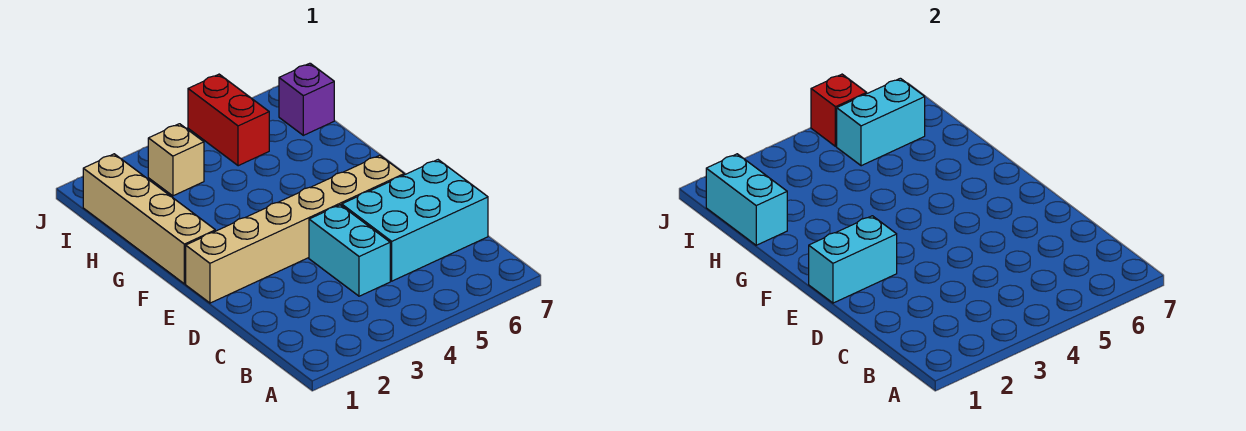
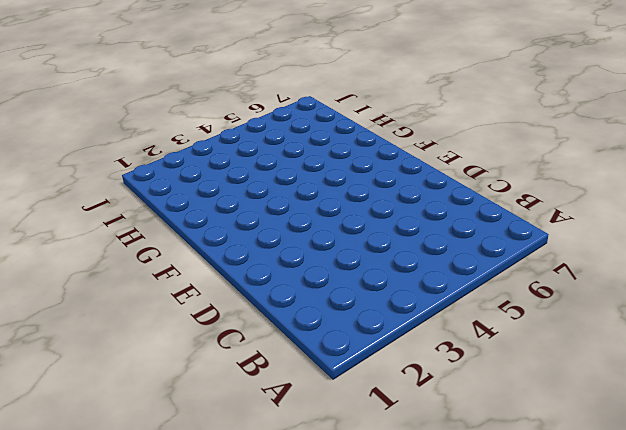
none -> cyan brick C4:D4 level 1
none -> cyan brick C5:D7 level 1

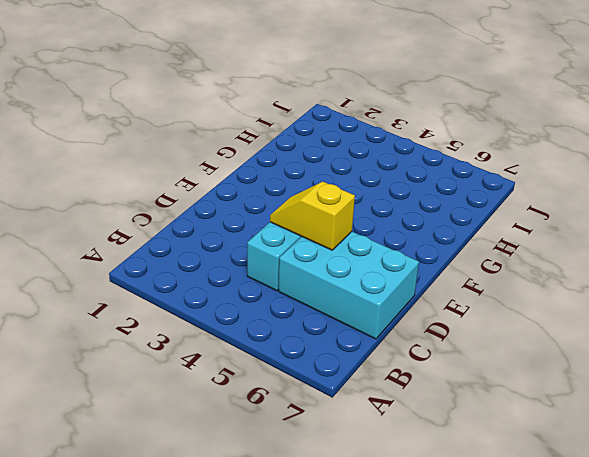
yellow slope D4:D5 level 2 top 5 -> none
none -> tan brick E1:E6 level 1
none -> tan brick F1:I1 level 1

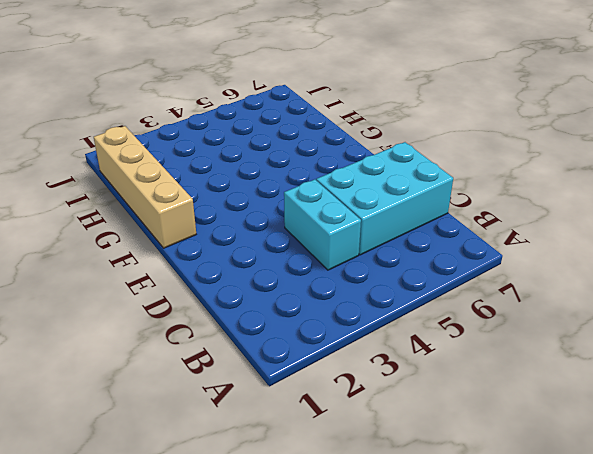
none -> tan brick E1:E6 level 1
none -> tan brick I3 level 1

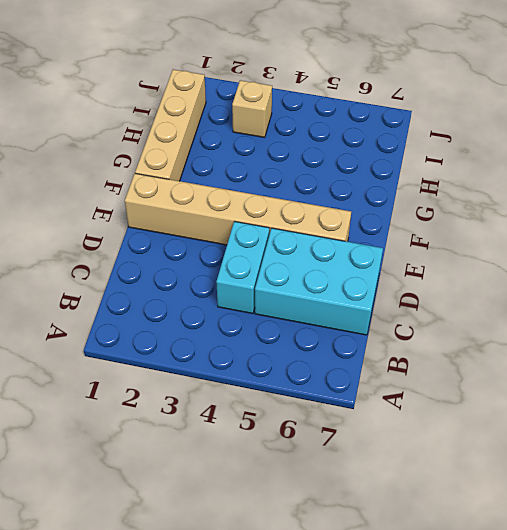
none -> red brick I5:J5 level 1
none -> purple brick I7 level 1

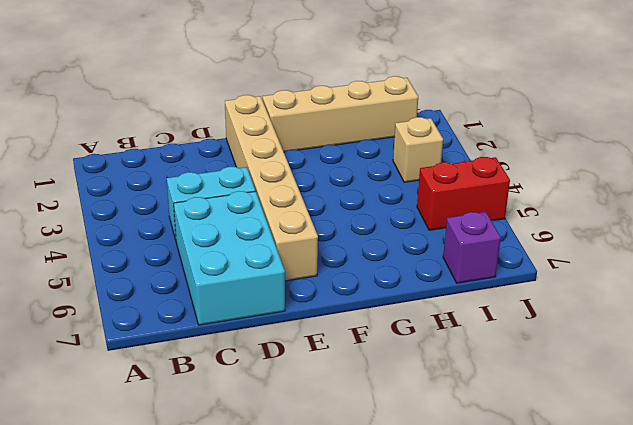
none -> cyan brick E1:E2 level 2
none -> cyan brick H1:I1 level 2

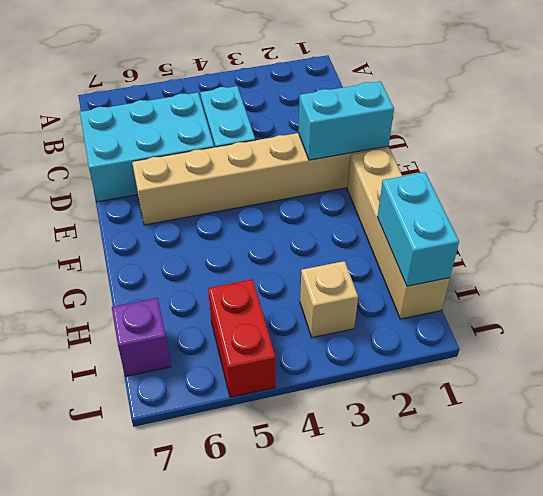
none -> cyan brick I5:I6 level 2
none -> red brick J5 level 2

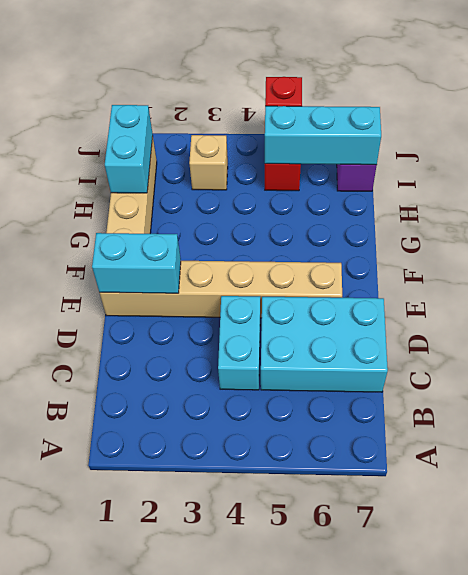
cyan brick I5:I7 level 2 -> cyan brick I5:I6 level 2

